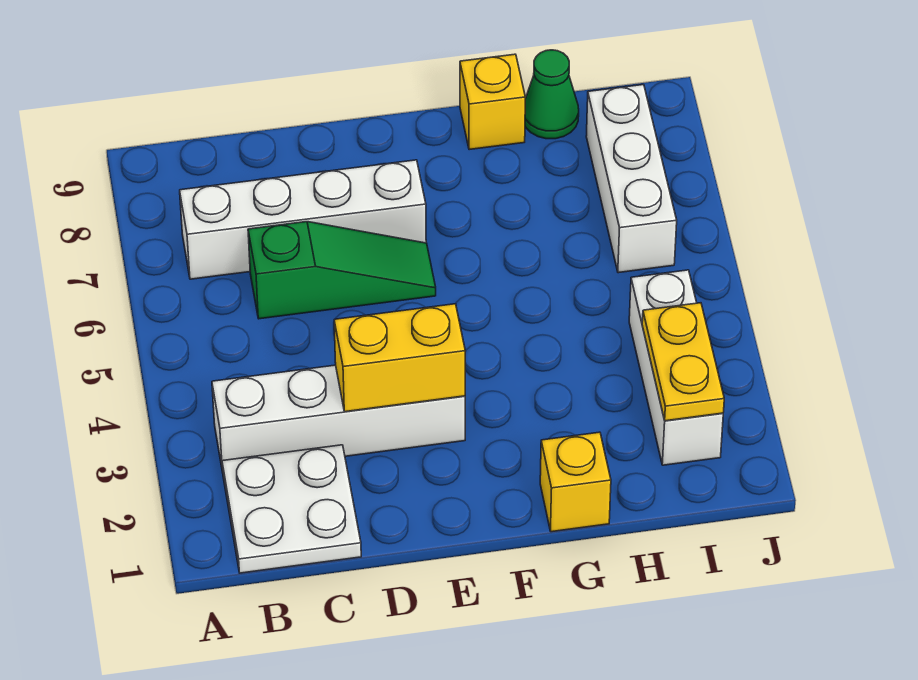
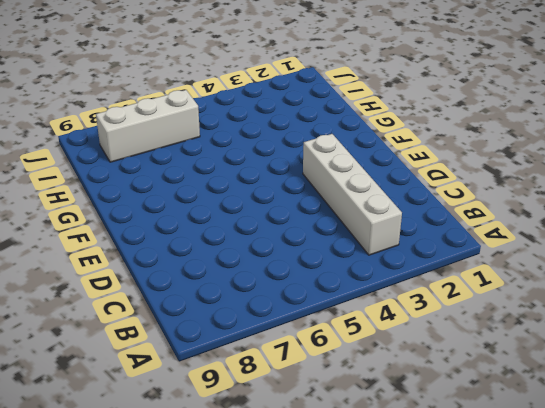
none -> white plate B1:C2 level 1
none -> white brick B7:E7 level 1

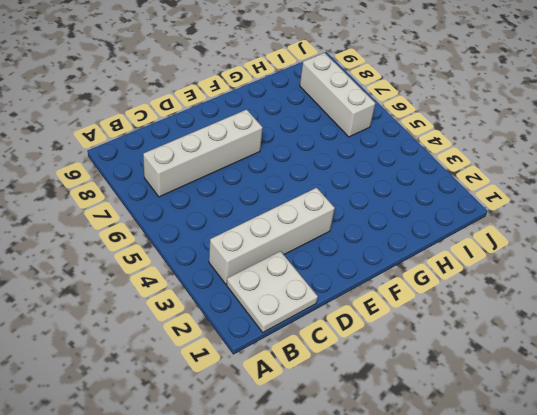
none -> green slope C6:E6 level 1 top C
none -> yellow brick G1 level 1

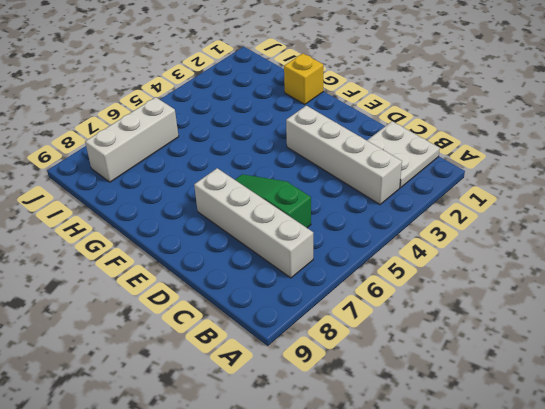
none -> yellow brick G9 level 1
none -> green cone H9 level 1

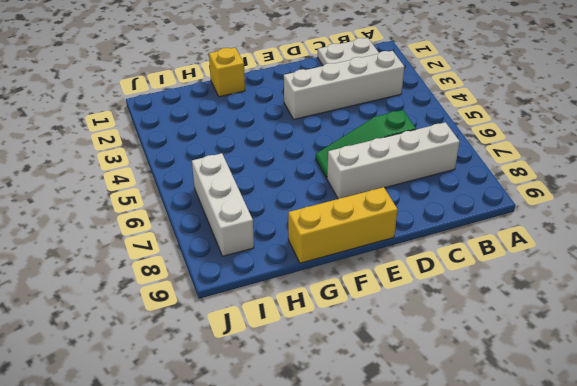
yellow brick E9:G9 level 1 -> yellow brick G9 level 1
none -> green cone H9 level 1
none -> white brick I2:I4 level 1

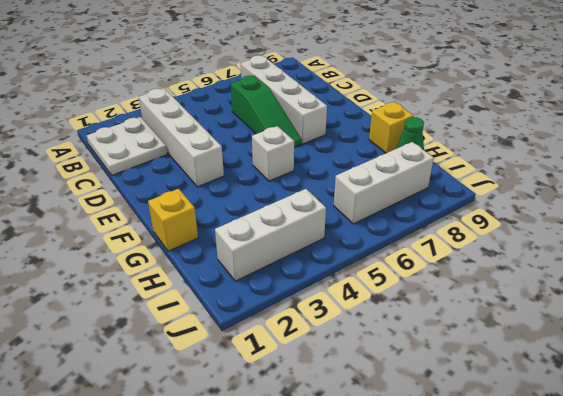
white brick F5 level 1 -> none
none -> yellow brick D3:E3 level 2
none -> yellow plate I2:I3 level 2

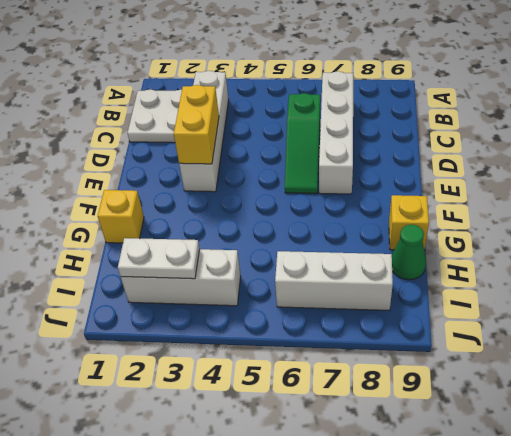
white plate I2:I3 level 2 -> yellow plate I2:I3 level 2

